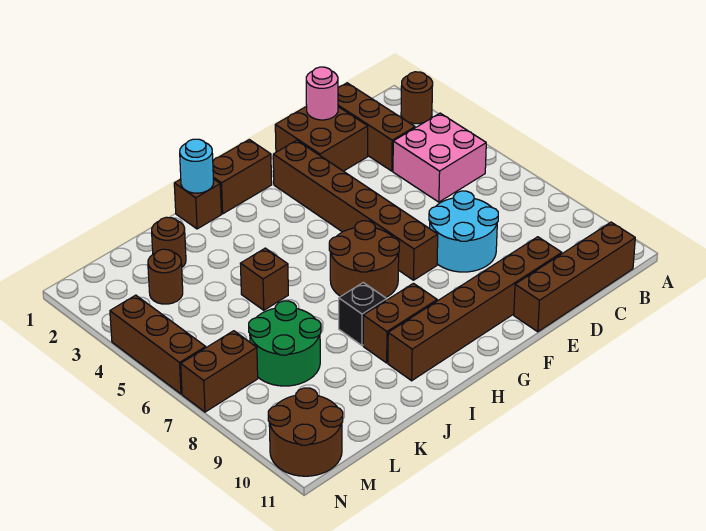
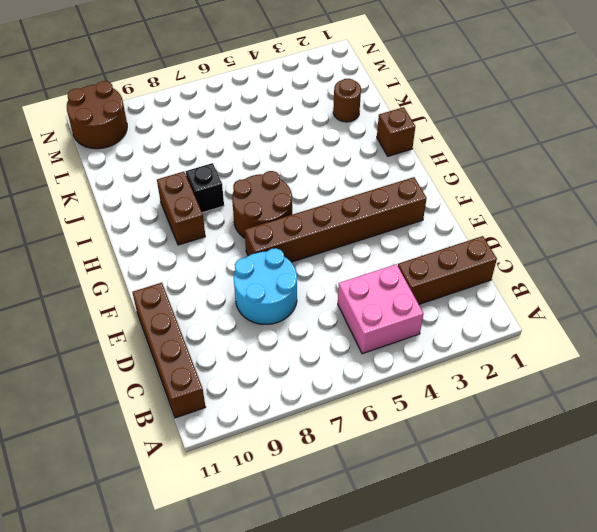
none -> brown round brick A2 level 1
none -> brown brick D1:E2 level 1
none -> brown brick D10:I10 level 1

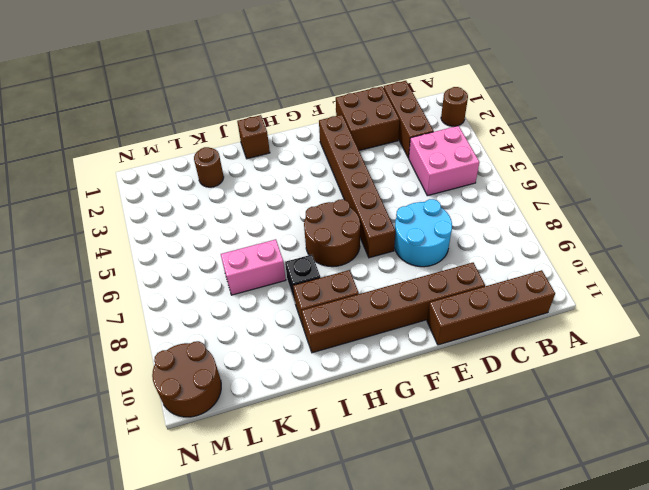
pink brick J7:K7 level 1 -> green round brick K7:L8 level 1
none -> brown brick G1:H1 level 1
none -> brown brick J5 level 1
none -> brown round brick L3 level 1

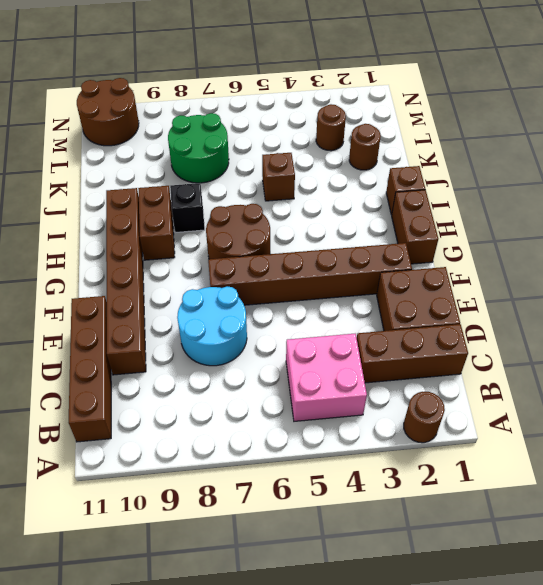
none -> brown brick M7:N7 level 1
none -> brown brick N4:N6 level 1
none -> pink round brick D1 level 2

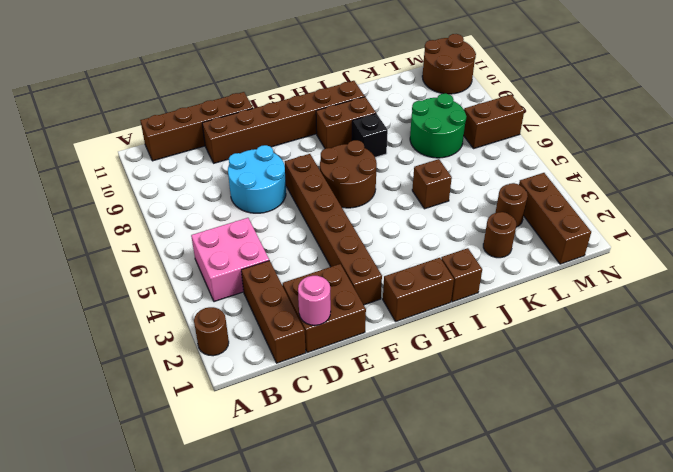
brown brick M1:M3 level 1 -> brown brick N4:N6 level 1
none -> cyan round brick I1 level 2

